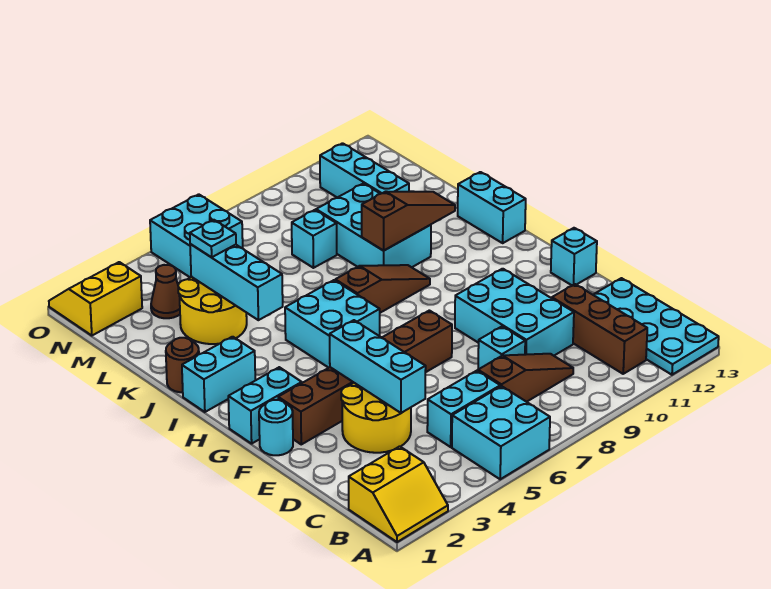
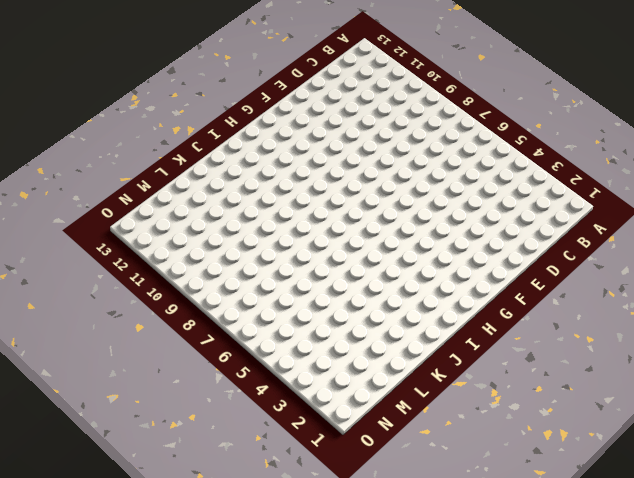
none -> yellow slope A1:B2 level 1 top B
none -> cyan brick A5:B6 level 1
none -> cyan plate A12:D13 level 1

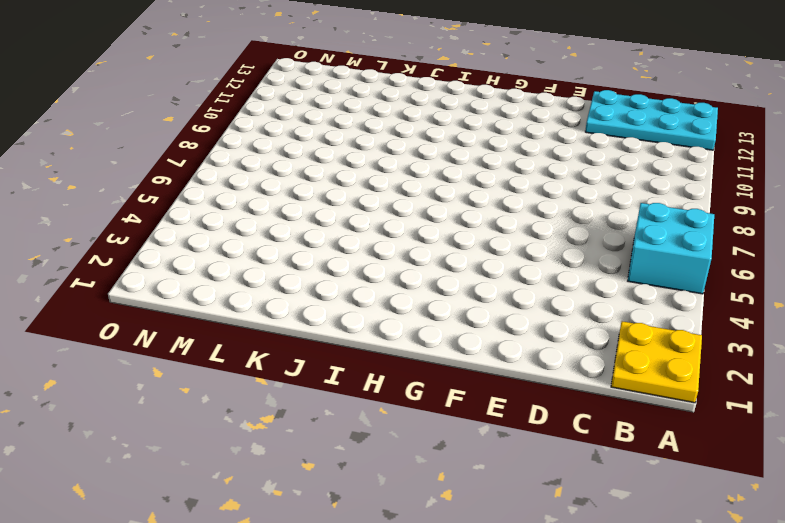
yellow plate A1:B2 level 1 -> yellow slope A1:B2 level 1 top B
none -> brown brick B11:D11 level 1
none -> cyan brick C5:C6 level 1
none -> brown slope C7:C9 level 1 top 7

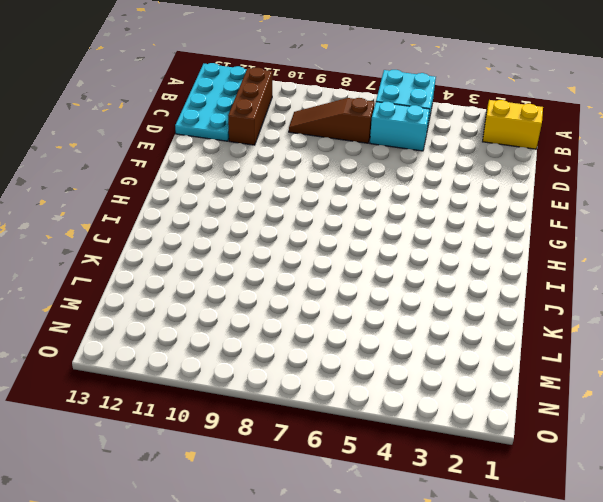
none -> yellow round brick D3:E4 level 1
none -> cyan brick D8 level 1
none -> cyan brick D9:F10 level 1

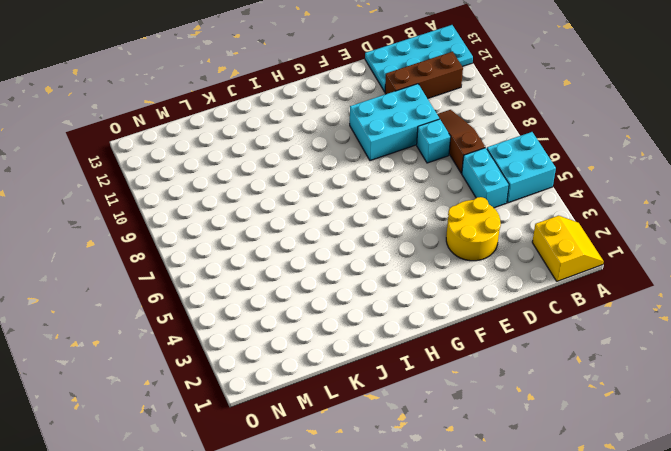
none -> cyan round brick F1 level 1
none -> brown brick F2:F7 level 1
none -> cyan brick F13 level 1

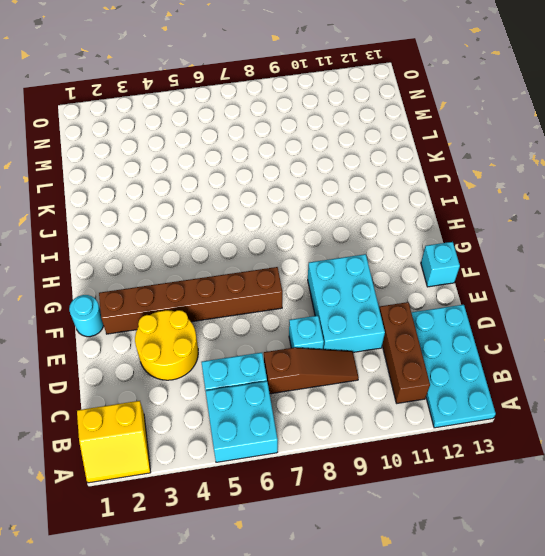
none -> cyan brick G1:G2 level 1
none -> cyan brick H5:I6 level 1
none -> cyan brick I1:I2 level 1

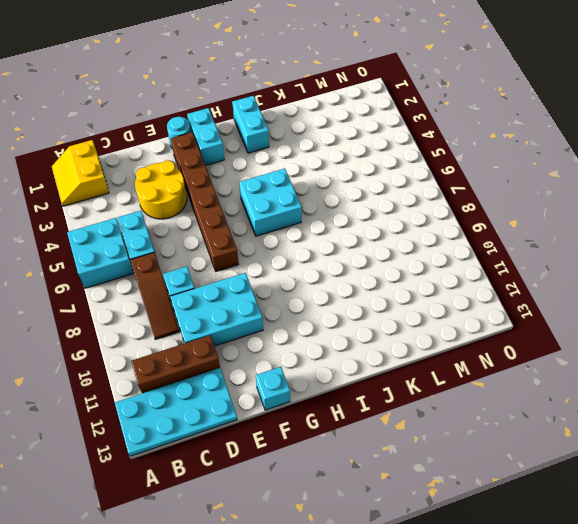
none -> brown slope I7:I9 level 1 top 7
none -> cyan brick I13:J13 level 1
none -> brown round brick J1 level 1

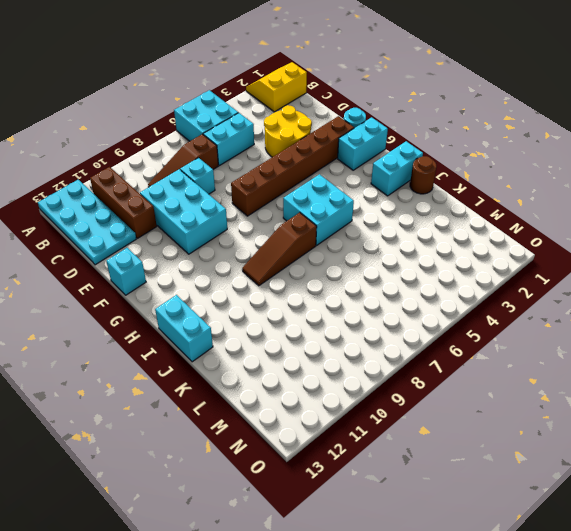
none -> cyan brick J9:L10 level 1
none -> yellow round brick K3:L4 level 1
none -> cyan brick L8 level 1

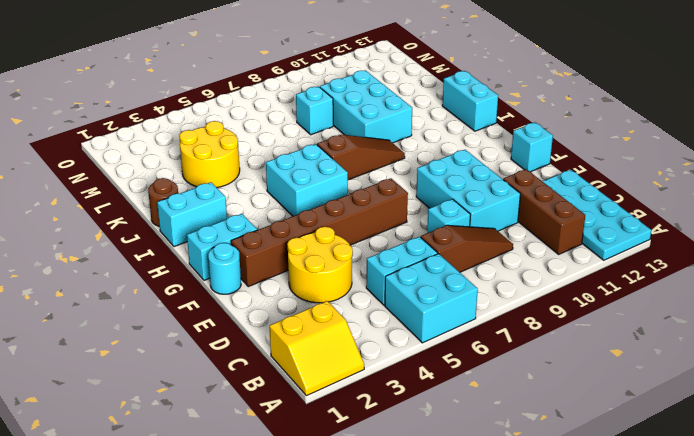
none -> cyan brick L11:N11 level 1
none -> brown cone M3 level 1
none -> yellow slope N1:O2 level 1 top N

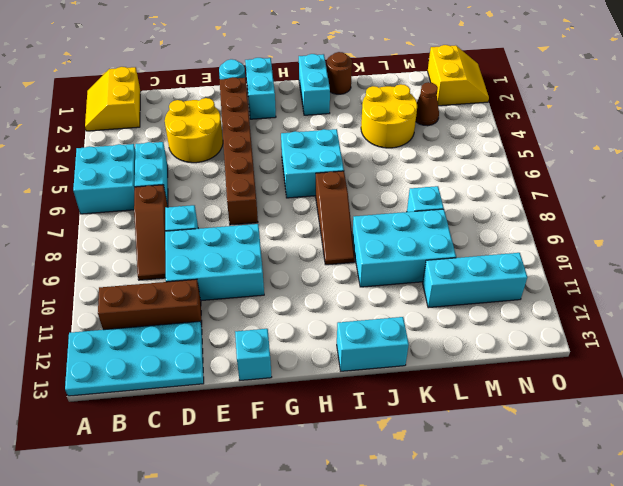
none -> cyan brick N5:O6 level 1
none -> cyan brick D4:F4 level 2
none -> cyan brick J4:L4 level 2

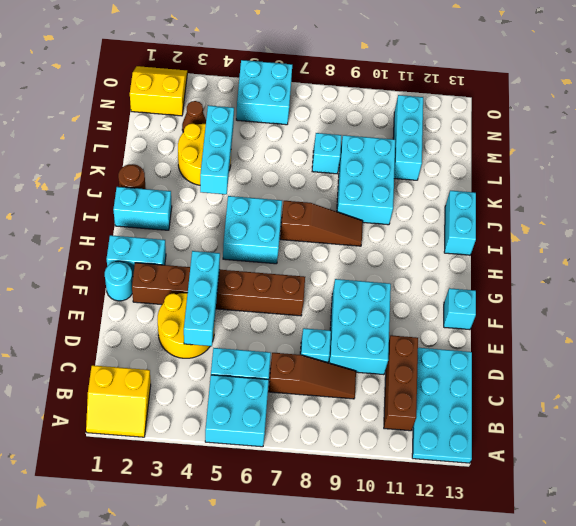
none -> brown slope J9:J11 level 2 top 9
none -> cyan plate L4 level 3

